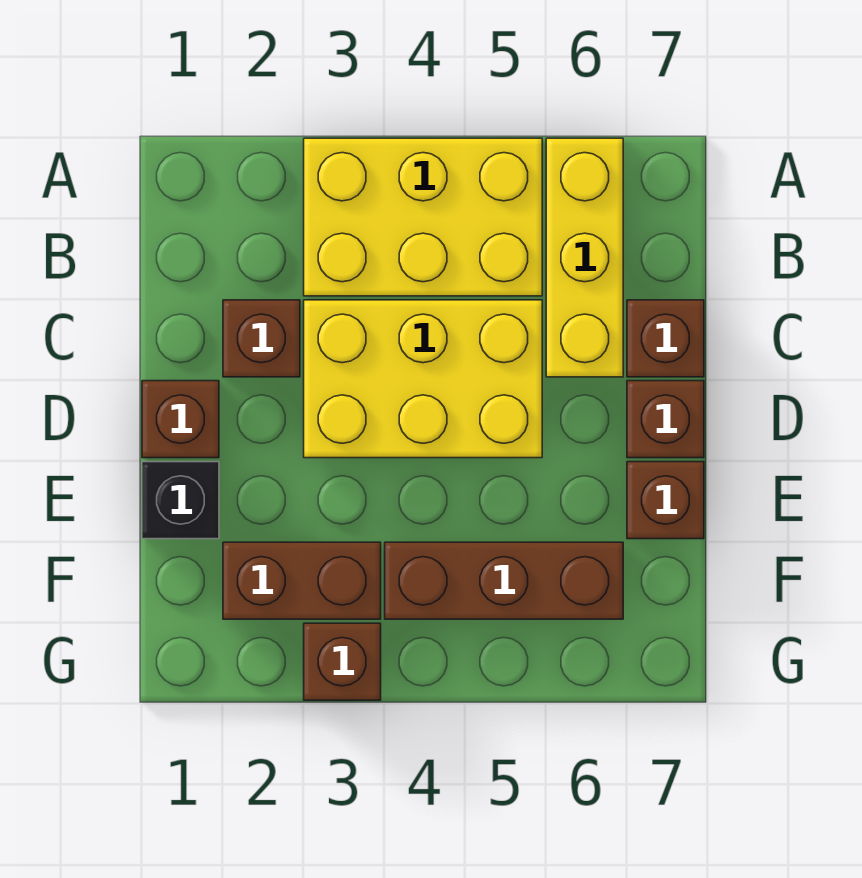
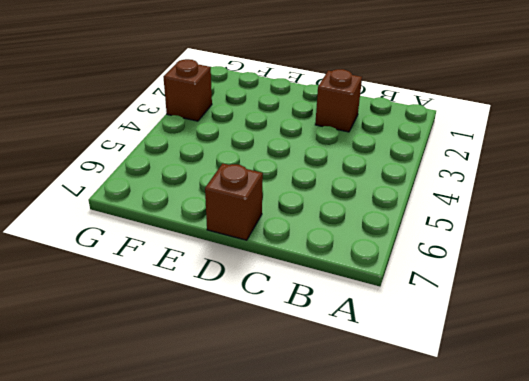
none -> yellow brick A3:B5 level 1
none -> yellow brick A6:C6 level 1
none -> yellow brick C3:D5 level 1

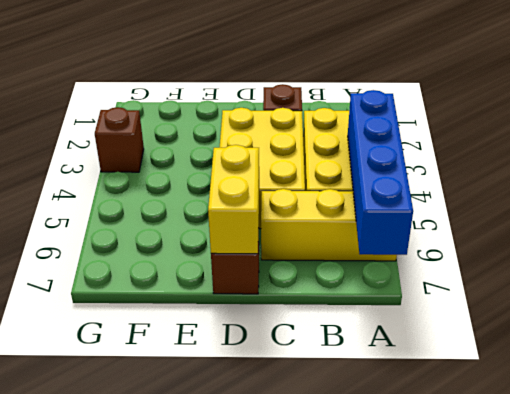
blue brick A4:A7 level 2 -> none
yellow brick D6:D7 level 2 -> none
none -> brown brick C7 level 1
none -> brown brick D1 level 1
none -> black brick E1 level 1

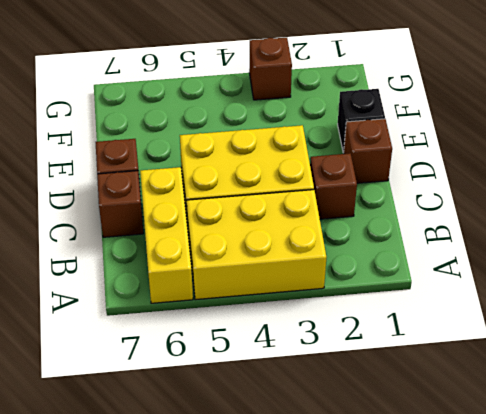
none -> brown brick E7 level 1
none -> brown brick F2:F3 level 1
none -> brown brick F4:F6 level 1

